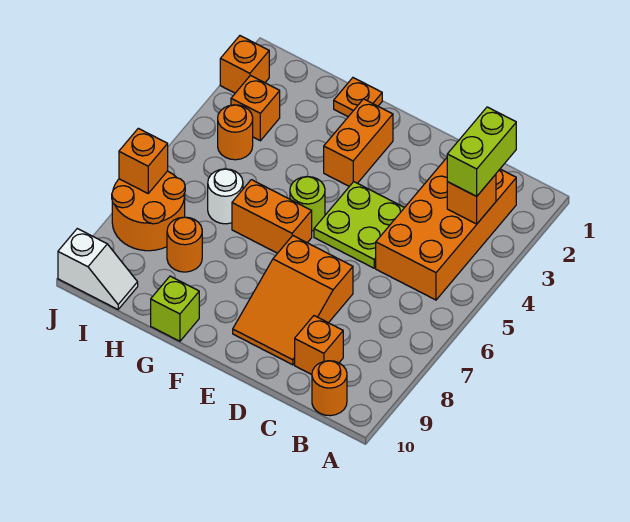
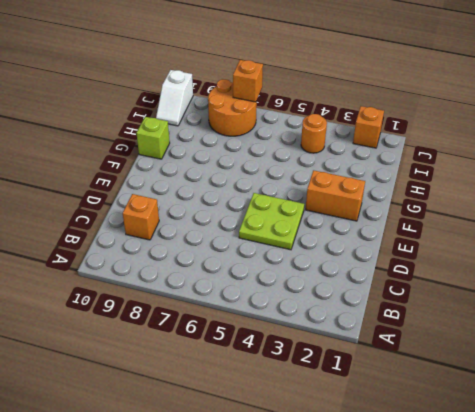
none -> orange brick B2:C5 level 1
none -> orange round brick B10 level 1
none -> orange slope D7:E9 level 1 top 7

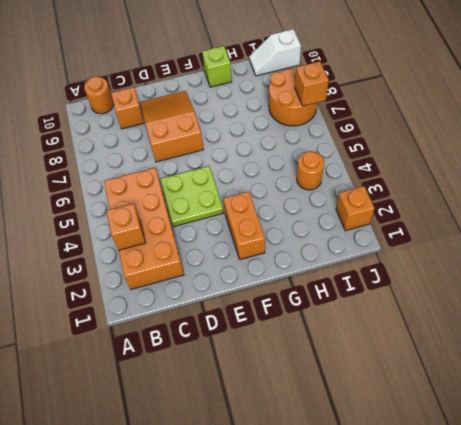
none -> lime round brick F5 level 1
none -> orange brick F6:G6 level 1
none -> orange plate G1 level 1

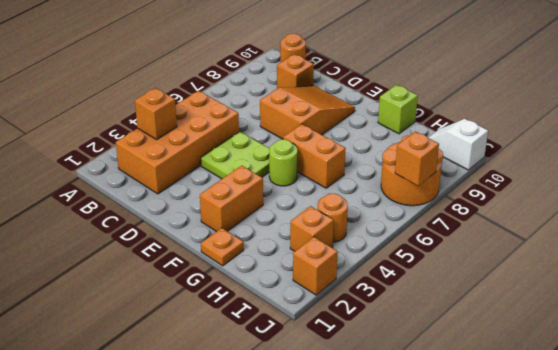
none -> white round brick H6 level 1
none -> orange round brick H8 level 1
none -> lime brick B2:B3 level 3

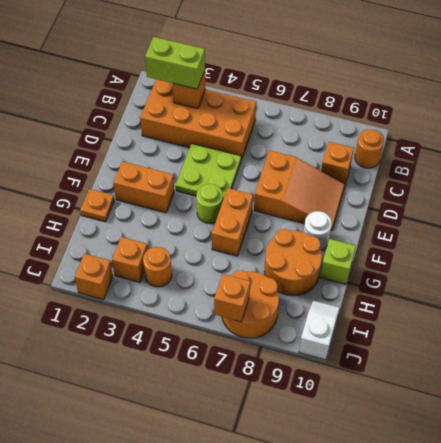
white round brick F9 level 1 -> white round brick H6 level 1
orange round brick G8:H9 level 1 -> orange round brick H8 level 1

